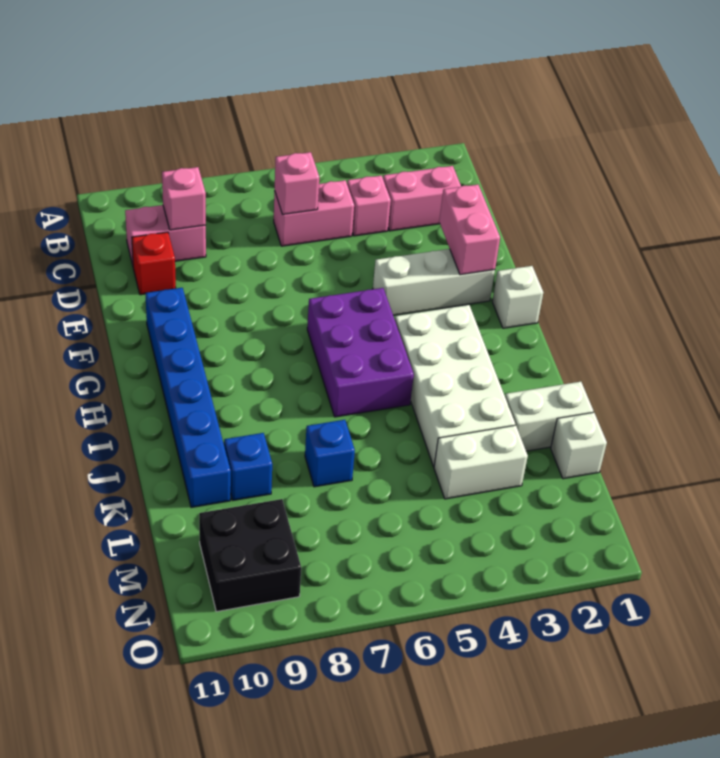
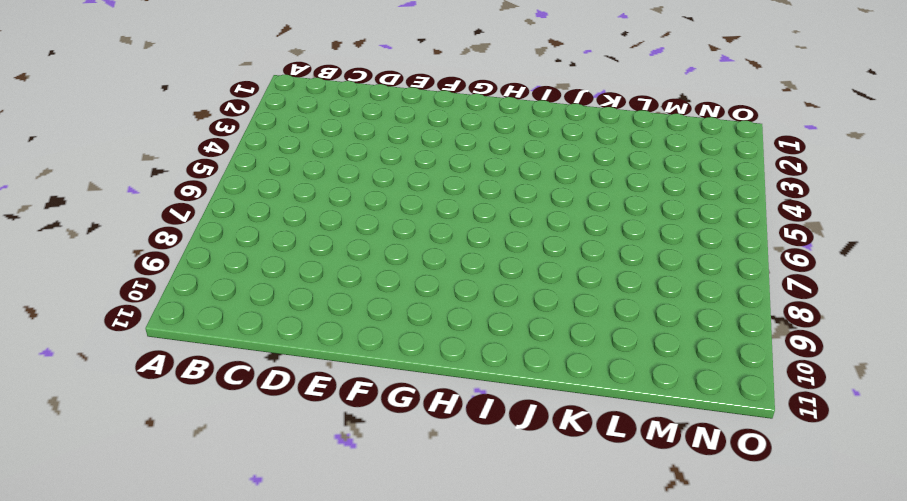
none -> pink brick C2:C3 level 1
none -> pink brick C4 level 1
none -> pink brick C5:C6 level 1

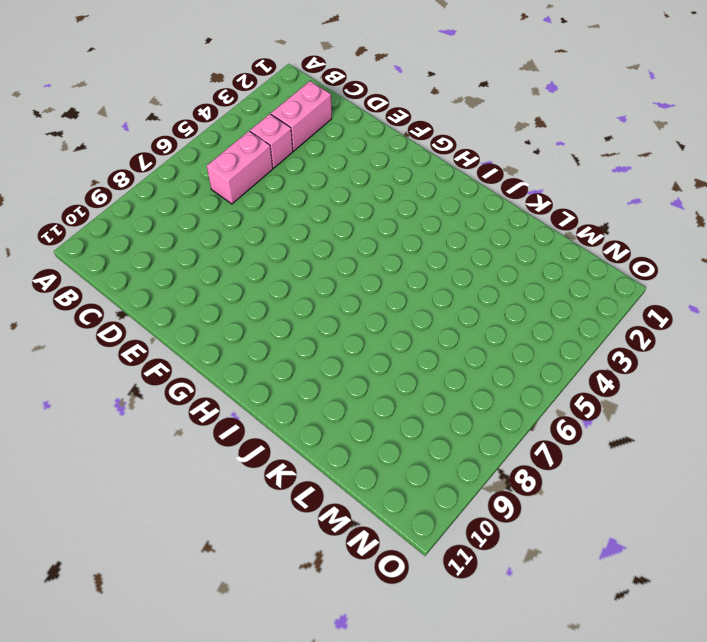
none -> pink brick C9:C10 level 1
none -> red brick D10 level 1
none -> white brick F2:F4 level 1

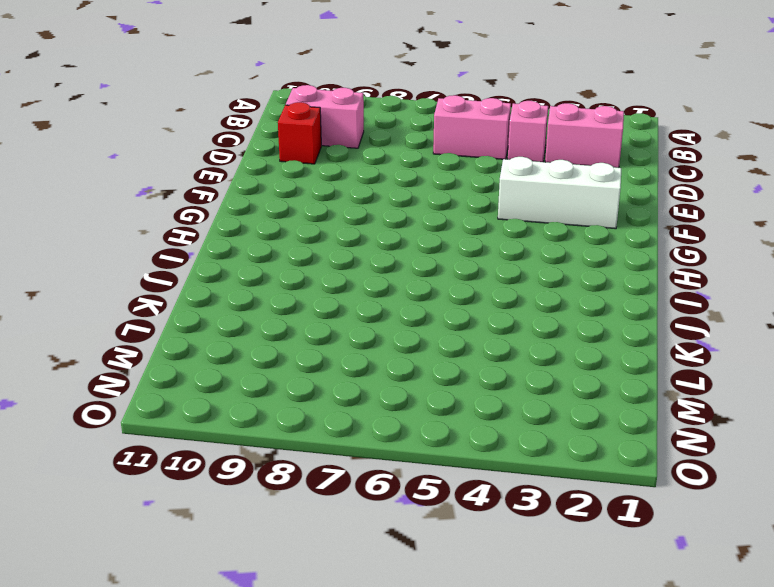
none -> blue brick F10:K10 level 1
none -> white brick G1 level 1
none -> purple brick G5:I6 level 1

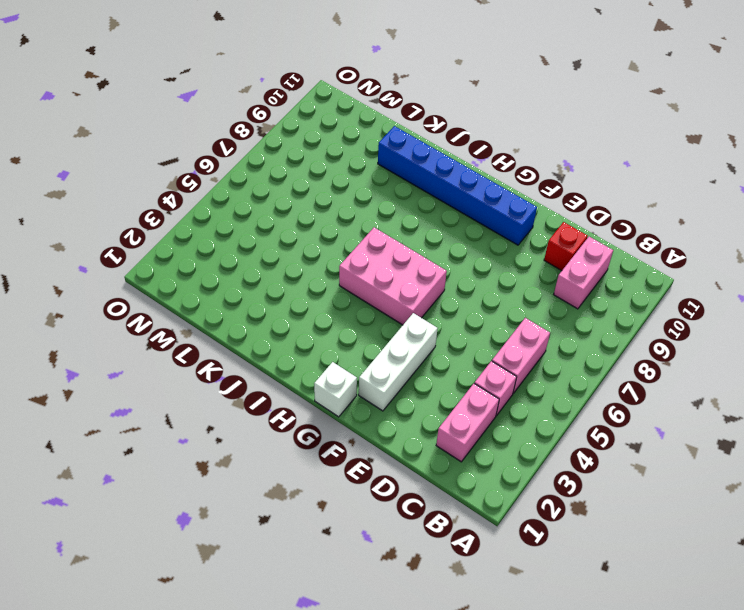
pink brick G5:I6 level 1 -> purple brick G5:I6 level 1
none -> white brick H3:K4 level 1
none -> white brick K1:K2 level 1
none -> blue brick K7 level 1

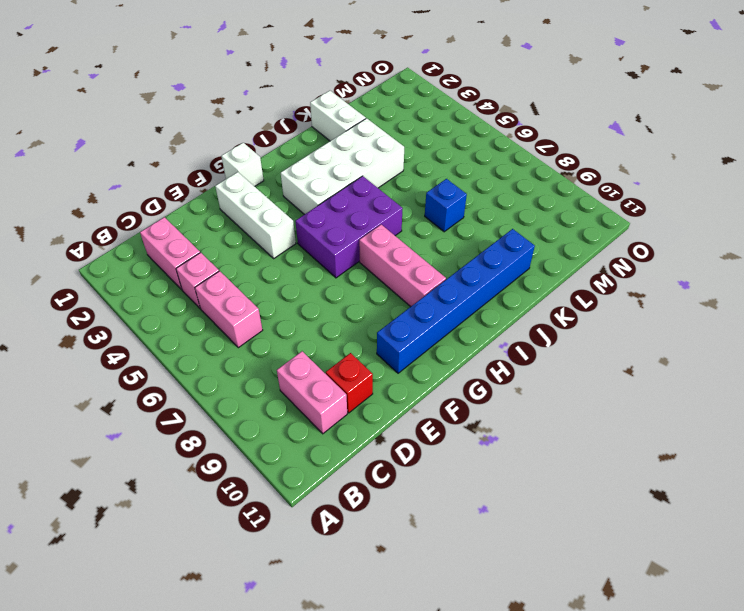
pink brick H7:H9 level 1 -> none
none -> blue brick K9 level 1
none -> white brick L1 level 1
none -> white brick L3:L4 level 1

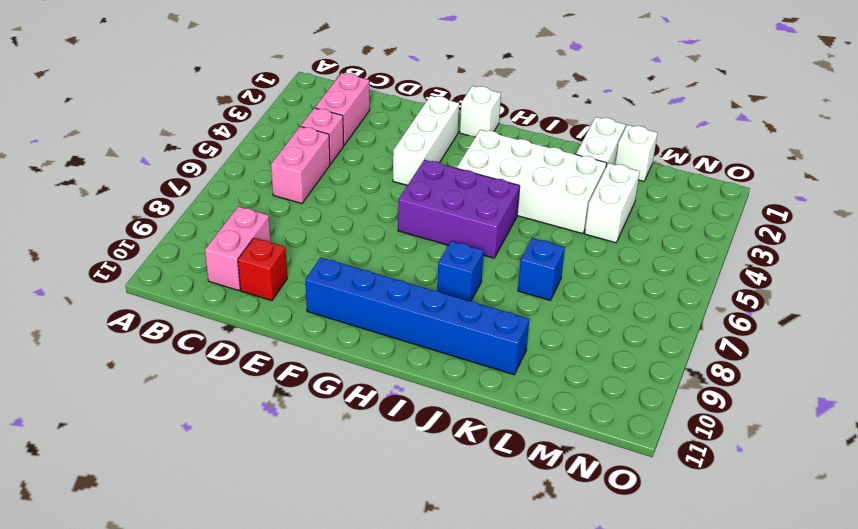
blue brick I8 level 1 -> blue brick K9 level 1
none -> black brick M9:N10 level 1
none -> pink brick C6 level 2
none -> pink brick C9 level 2

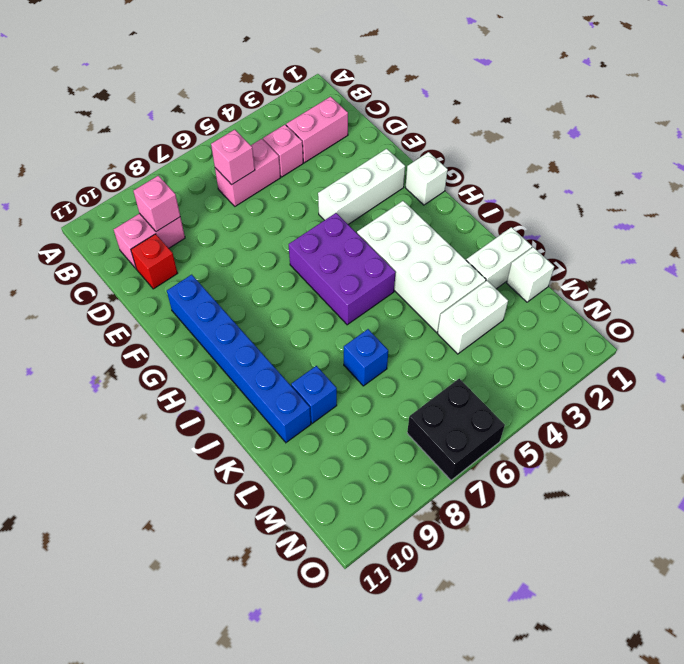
black brick N6:O7 level 1 -> black brick M9:N10 level 1
none -> pink brick E2:F2 level 2

